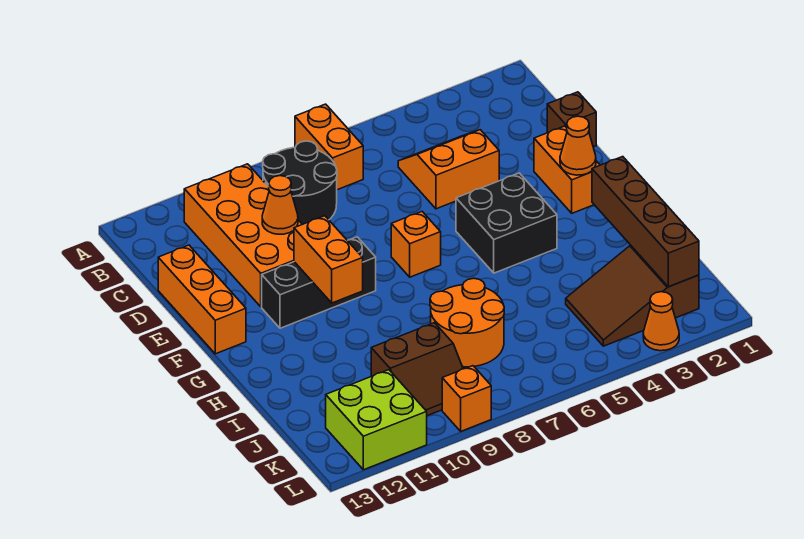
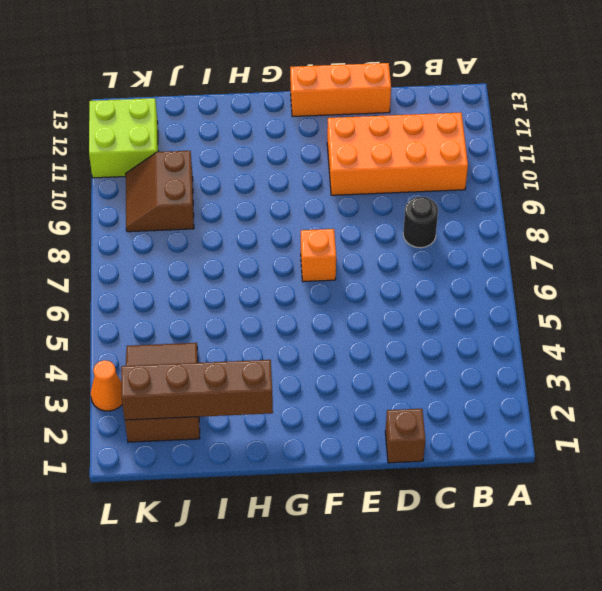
black round brick C8 level 1 -> black round brick B8:C9 level 1
none -> orange brick A7:B7 level 1
none -> orange slope C4:D5 level 1 top D
none -> orange brick E2:F2 level 1

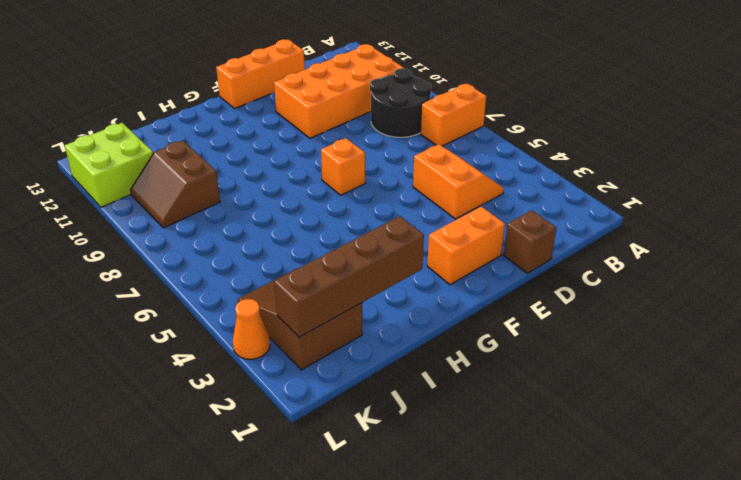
none -> black brick F4:G5 level 1
none -> black brick F9:F11 level 1
none -> orange round brick I7:J8 level 1

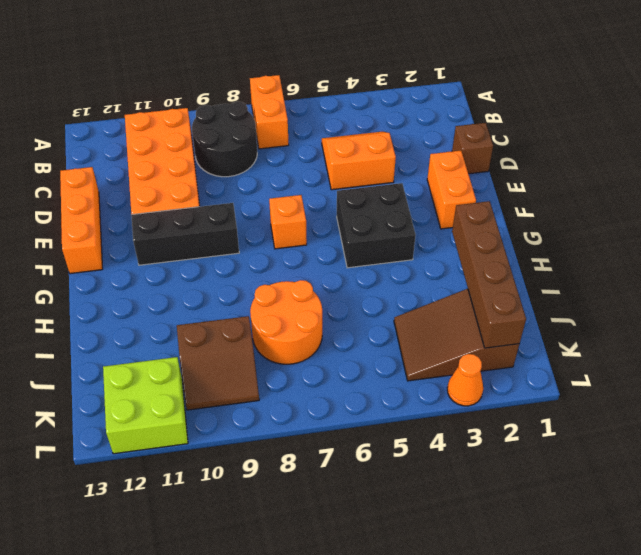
none -> orange brick L9 level 1
none -> orange cone D10 level 2
none -> orange cone F2 level 2

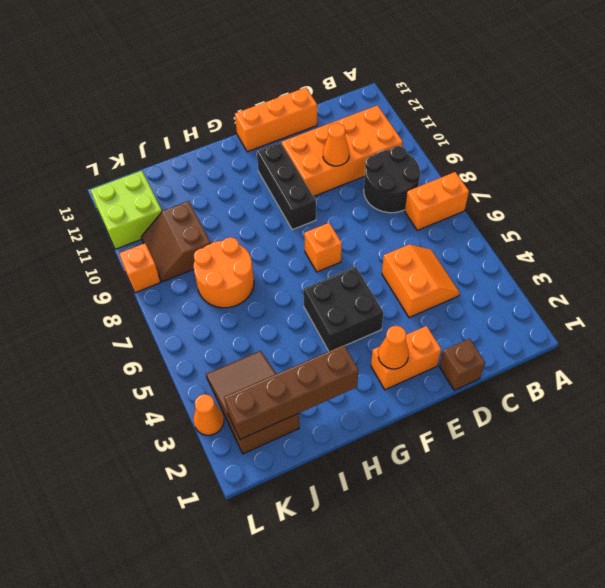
none -> orange brick F10:G10 level 2

